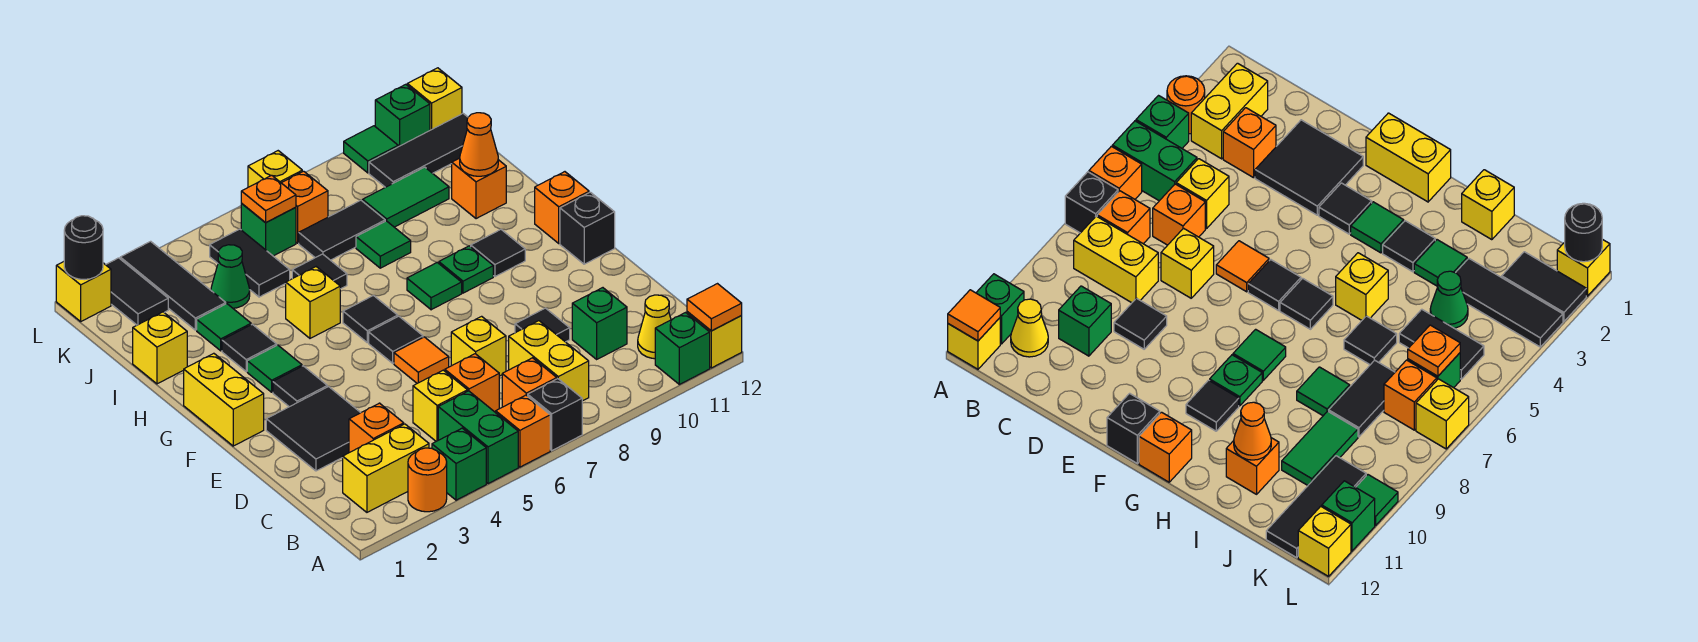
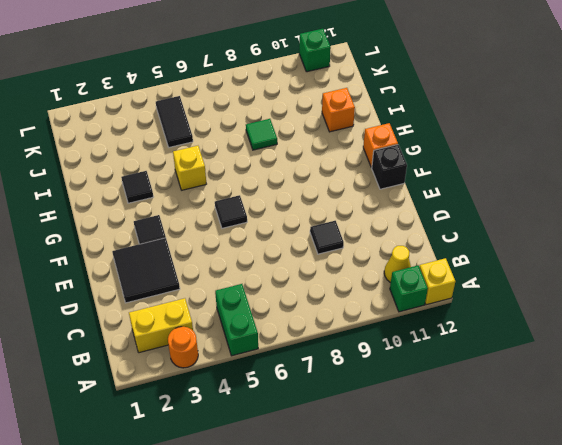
none -> green brick A4 level 1
none -> orange brick A6 level 1
none -> black brick A7 level 1
none -> orange brick B7 level 1

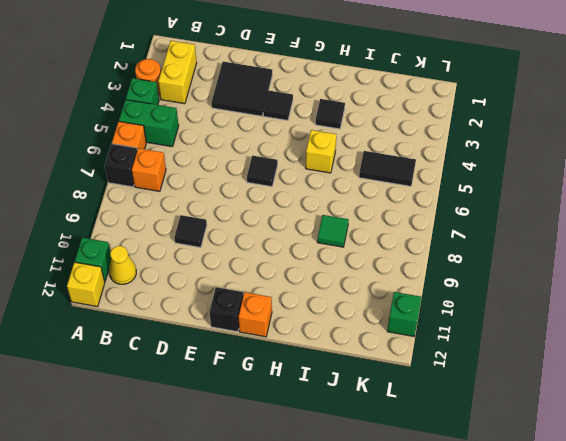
none -> yellow brick B8:C8 level 1
none -> orange brick C3 level 1
none -> yellow brick C5 level 1
none -> orange brick C6 level 1

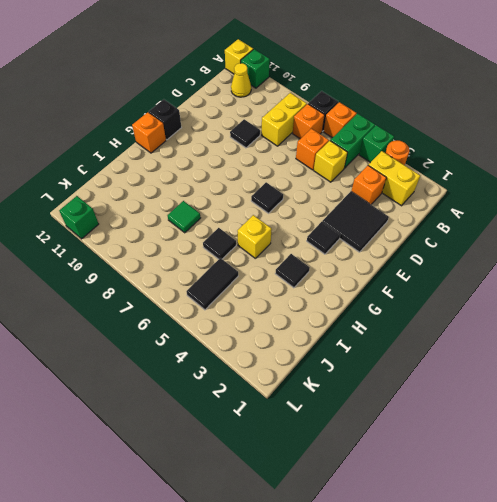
none -> green brick C10 level 1
none -> yellow brick D7 level 1
none -> orange tile E6 level 1
none -> yellow brick F1:G1 level 1

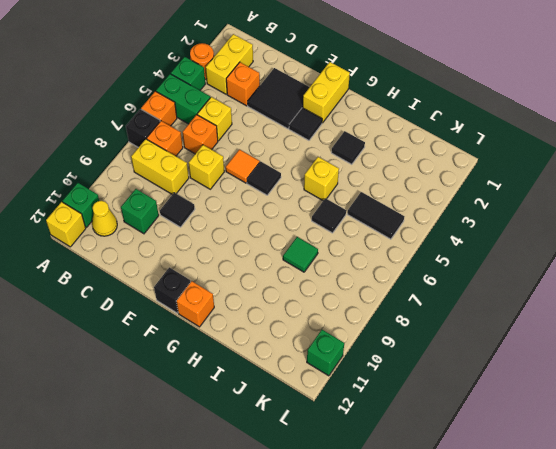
yellow brick F1:F2 level 1 -> yellow brick F1:G1 level 1
none -> green tile G3 level 1
none -> black tile G6 level 1
none -> green tile G8 level 1
none -> green plate G9 level 1

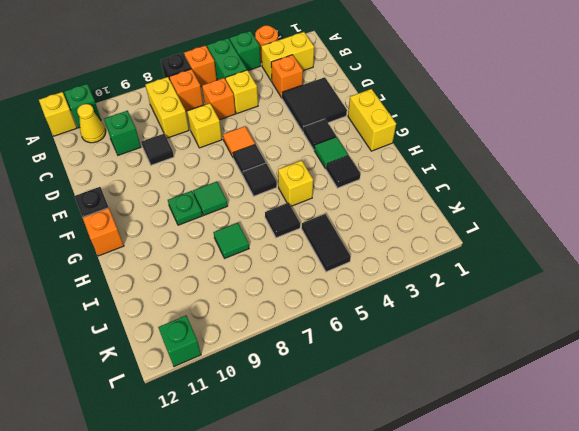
none -> black tile G10 level 1
none -> yellow brick I1 level 1
none -> green tile I3 level 1
none -> orange brick I11 level 1

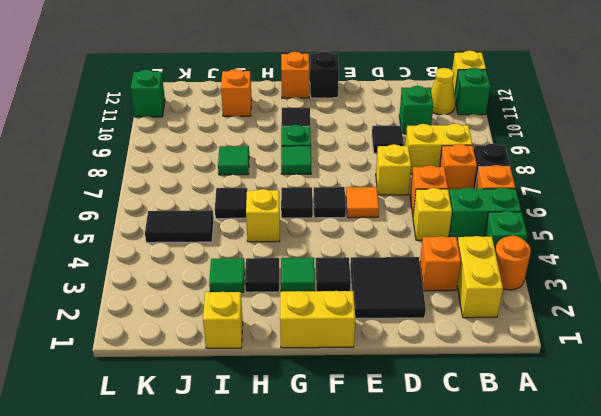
none -> black tile J3:L3 level 1
none -> green cone J4 level 1
none -> black tile J7:J8 level 1
none -> green tile J9:J10 level 1

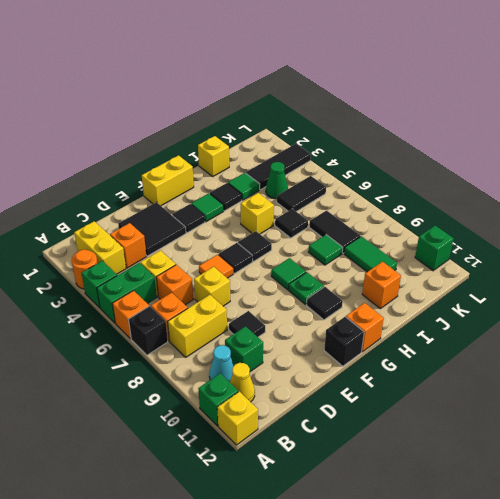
cyan cone B10 level 1 -> none
none -> black tile K2:L2 level 1
none -> green brick K6 level 1
none -> orange brick K7 level 1
none -> black tile K10:K12 level 1

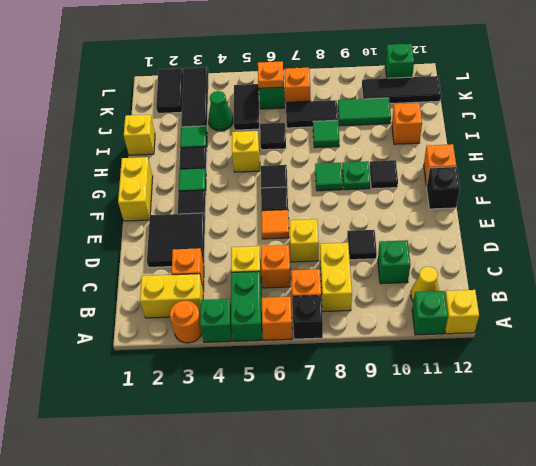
none -> yellow brick L1 level 1
none -> yellow brick L7 level 1
none -> green tile L10 level 1
none -> yellow brick L12 level 1

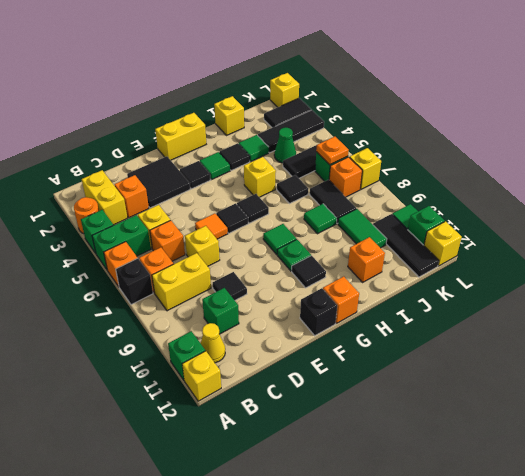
none -> orange tile A12 level 2
none -> orange cone I11 level 2
none -> black round brick L1 level 2

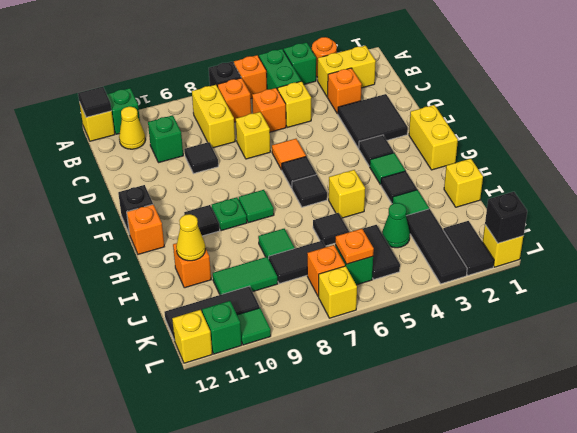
black tile A12 level 2 -> orange tile A12 level 2
yellow cone I11 level 2 -> orange cone I11 level 2
black brick L1 level 2 -> black round brick L1 level 2

